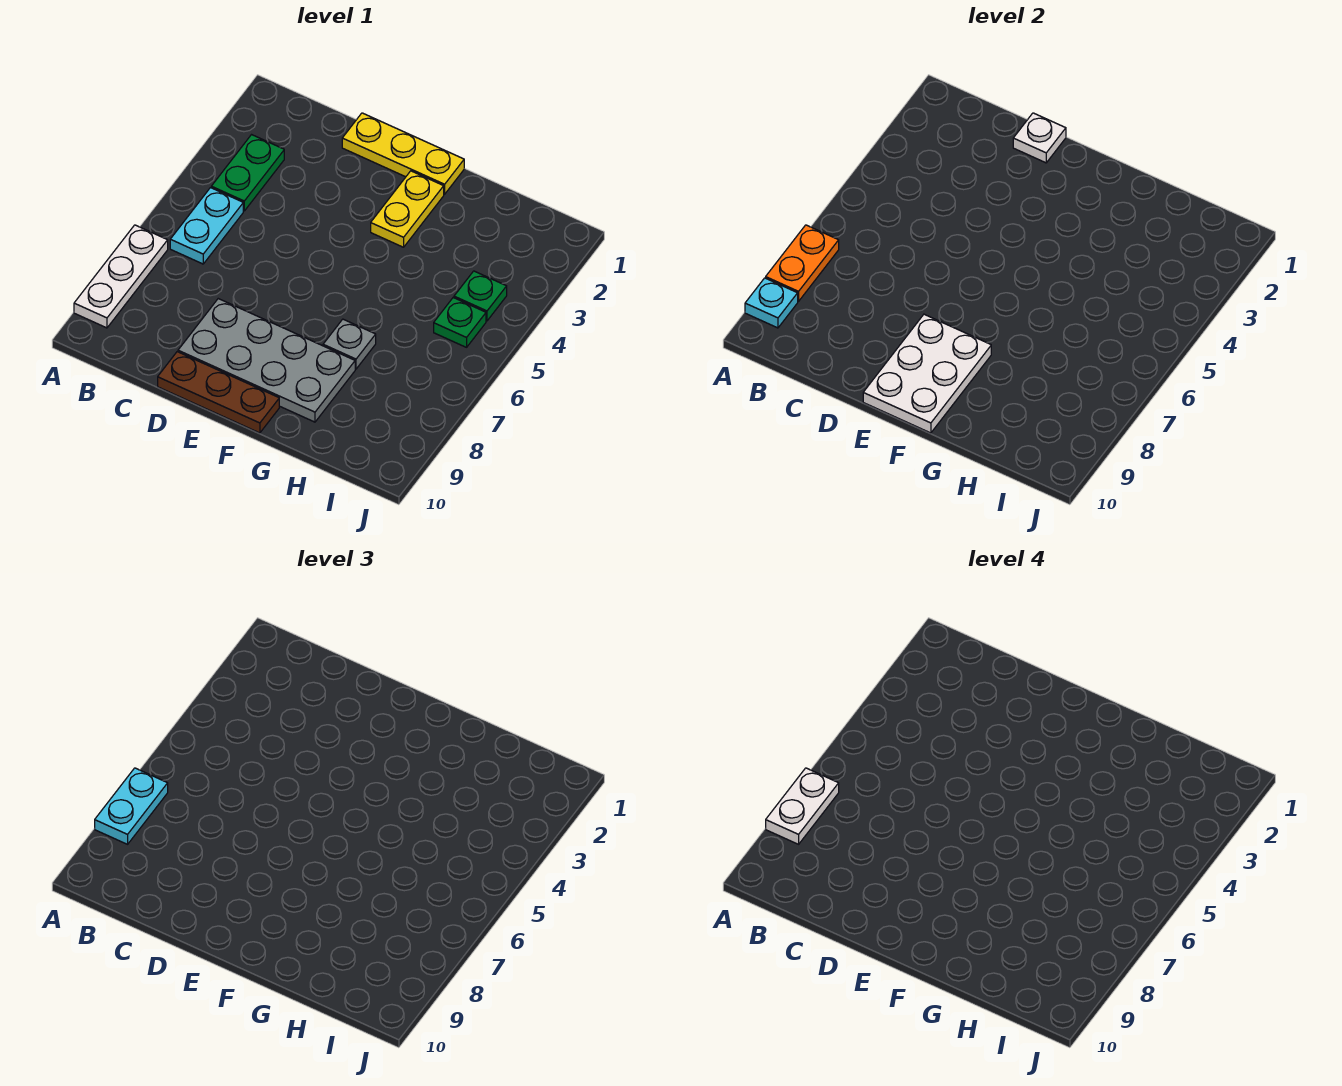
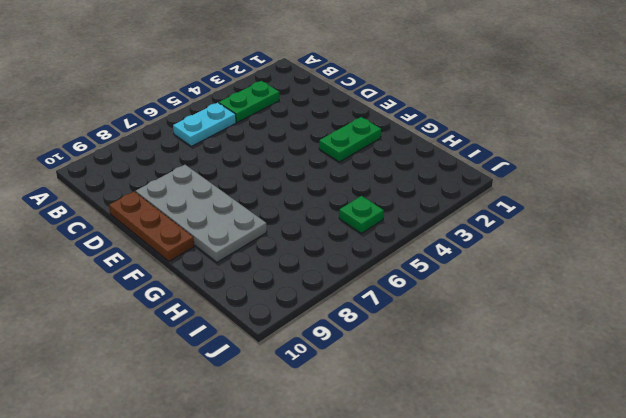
green plate F2:F3 level 1 -> yellow plate F2:F3 level 1
none -> white plate A7:A9 level 1
none -> yellow plate D1:F1 level 1
none -> grey plate G7 level 1

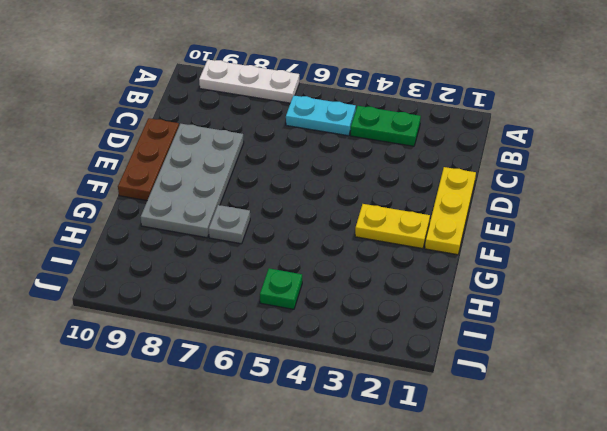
none -> green plate I4 level 1
none -> orange plate A7:A8 level 2
none -> cyan plate A9 level 2

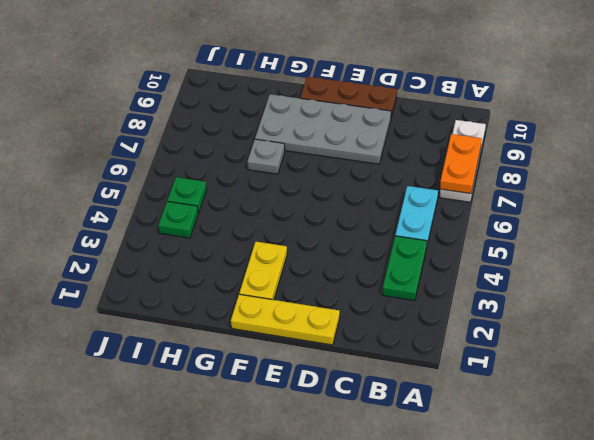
none -> cyan plate A9 level 2
none -> white plate D1 level 2
none -> white plate E8:F10 level 2

